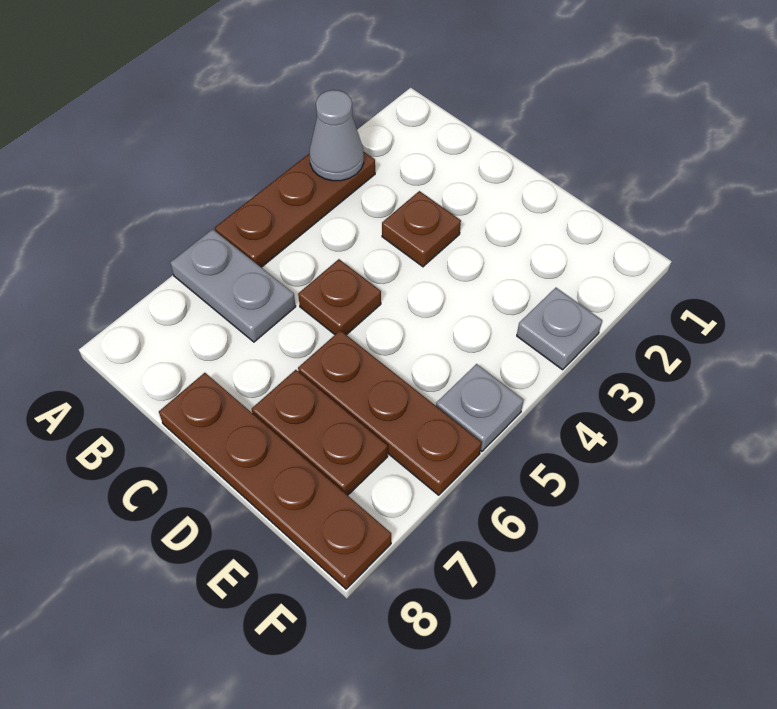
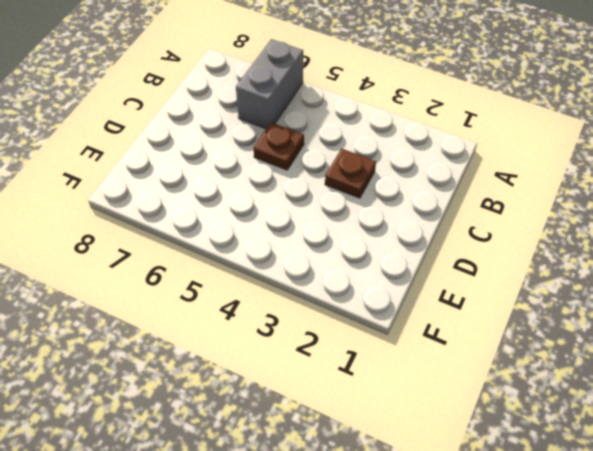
grey brick A6:B6 level 1 -> grey plate A6:B6 level 1
none -> brown plate A3:A5 level 1
none -> brown plate C8:F8 level 1

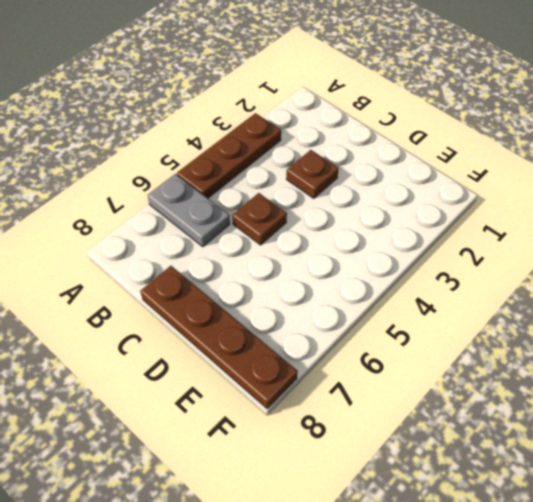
none -> brown plate D6:F6 level 1
none -> brown plate D7:E7 level 1

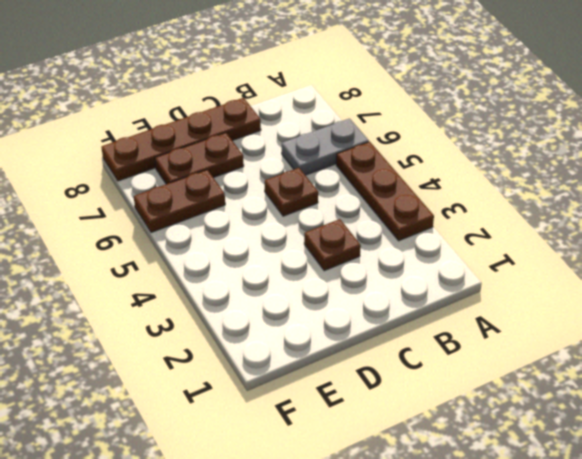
brown plate E6:F6 level 1 -> brown plate D6:F6 level 1
none -> grey plate F3 level 1
none -> grey plate F5 level 1

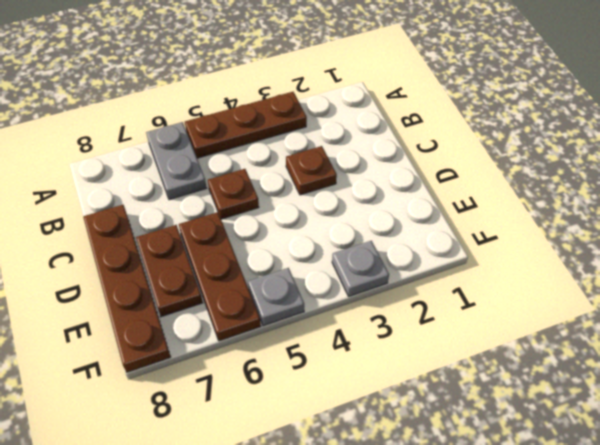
none -> grey cone A3 level 2

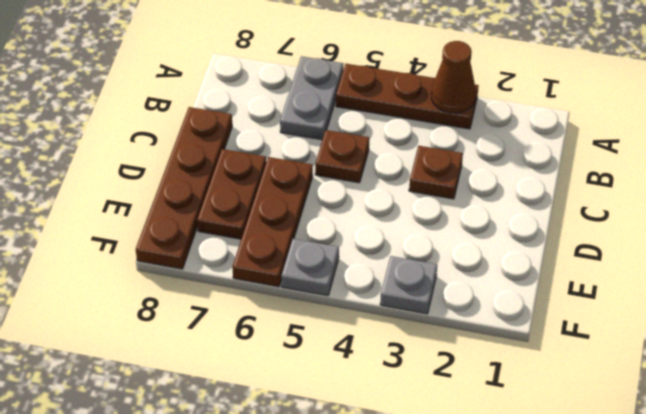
brown cone A3 level 2 -> grey cone A3 level 2

